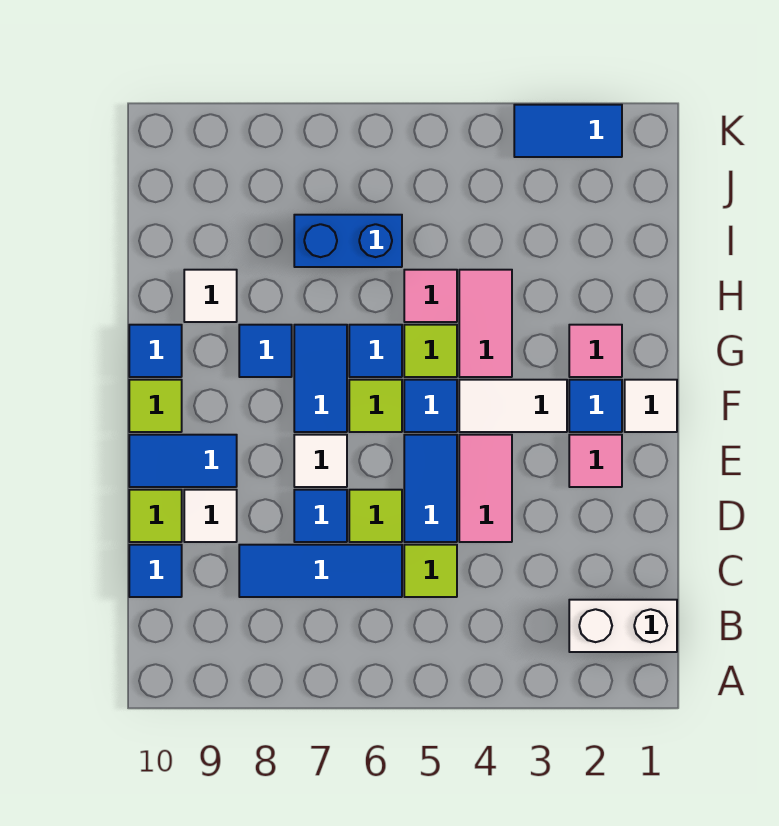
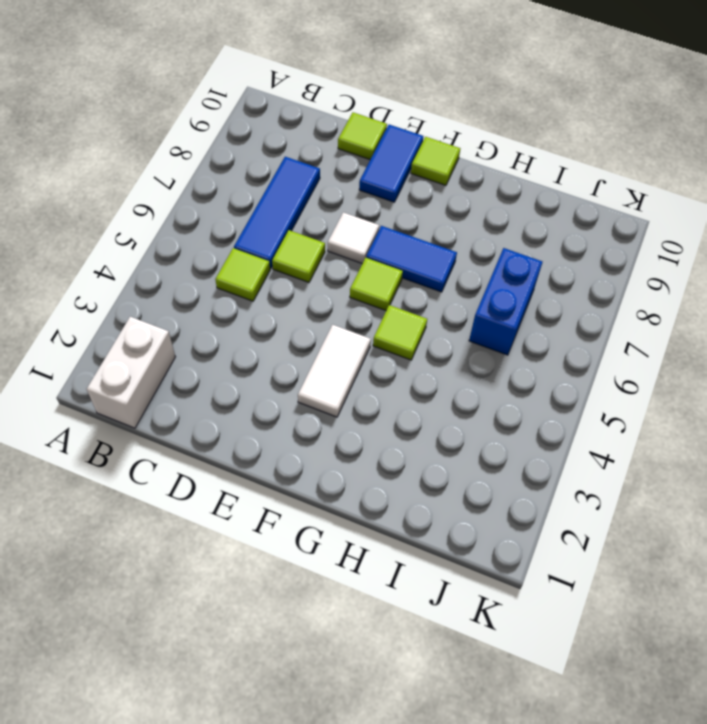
none -> blue tile C10 level 1
none -> pink tile D4:E4 level 1
none -> blue tile D5:E5 level 1
none -> blue tile D7 level 1

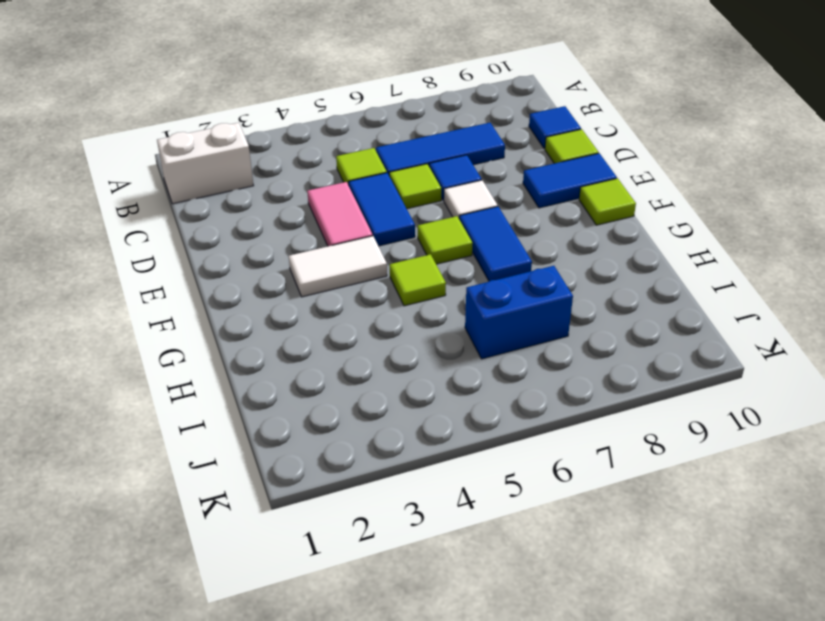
none -> white tile D9 level 1
none -> pink tile E2 level 1
none -> white tile F1 level 1
none -> blue tile F2 level 1

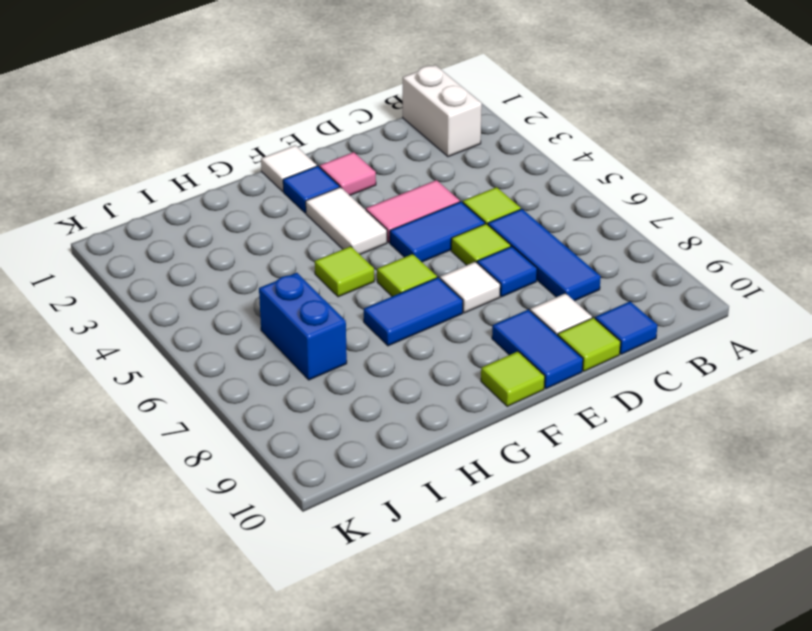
none -> blue tile F5 level 1
none -> pink tile G2 level 1
none -> pink tile G4:H4 level 1
none -> blue tile G6 level 1

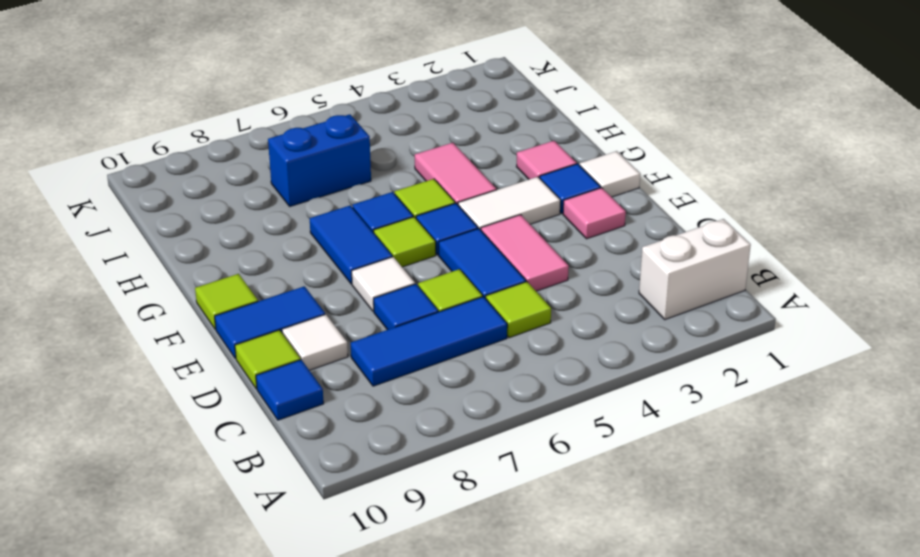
none -> blue tile G8 level 1
none -> blue tile G10 level 1
none -> pink tile H5 level 1
none -> white tile H9 level 1

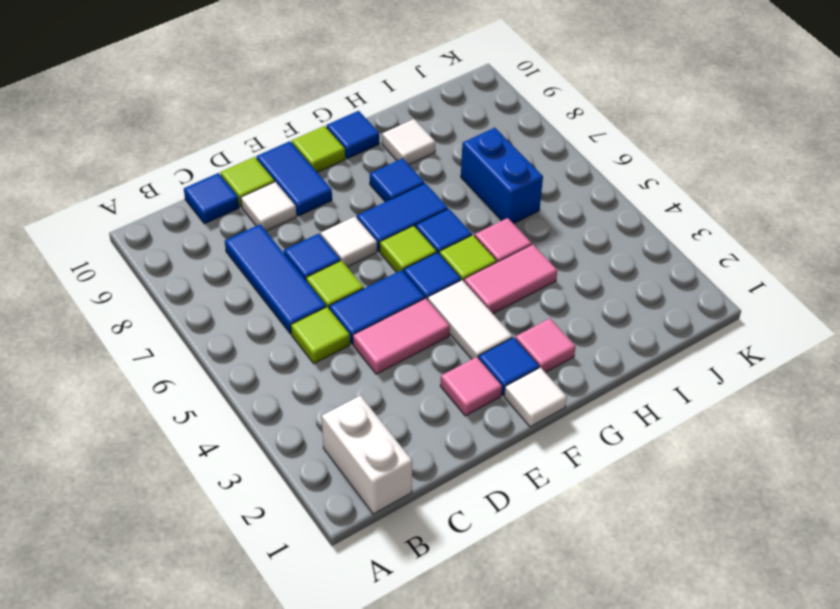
none -> blue tile K2:K3 level 1

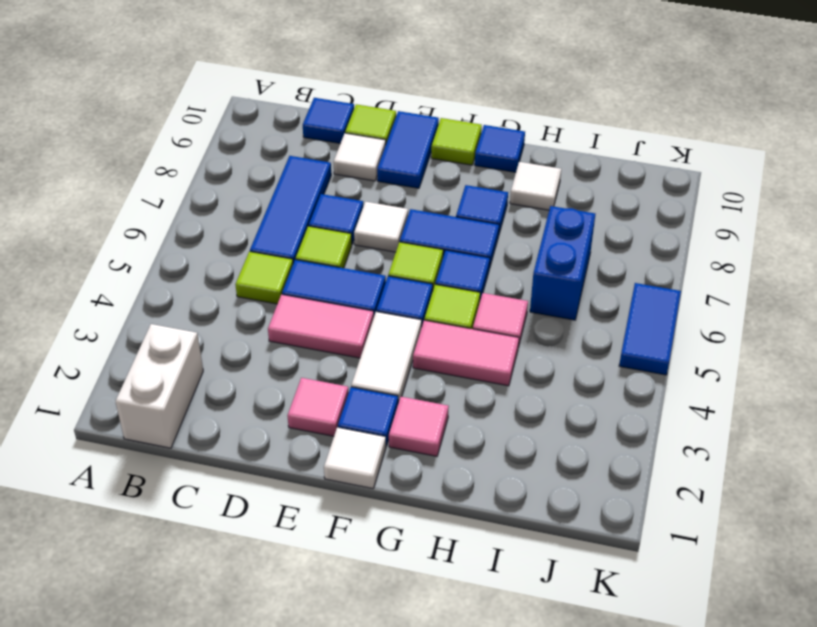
blue tile K5:K6 level 1 -> blue tile K2:K3 level 1

